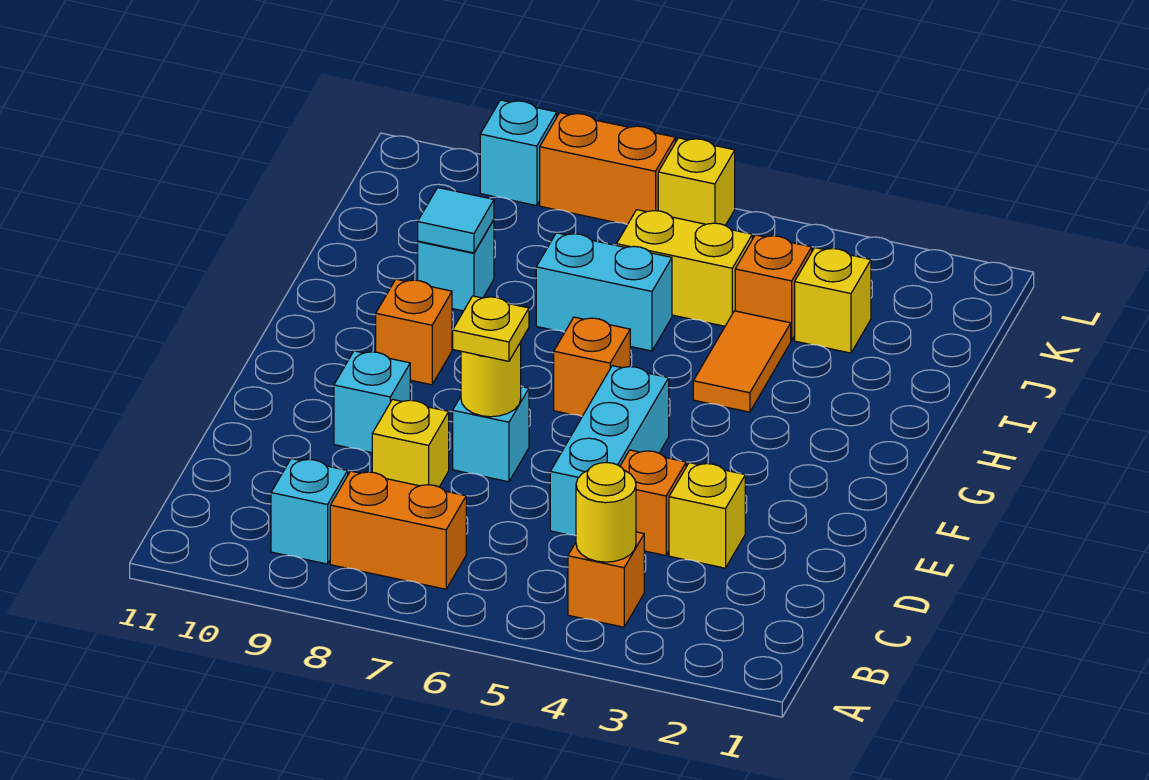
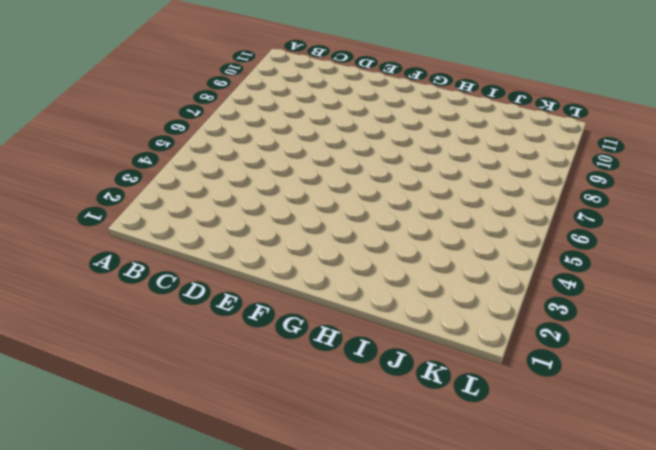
none -> orange brick B4 level 1
none -> orange brick B7:B8 level 1
none -> cyan brick B9 level 1

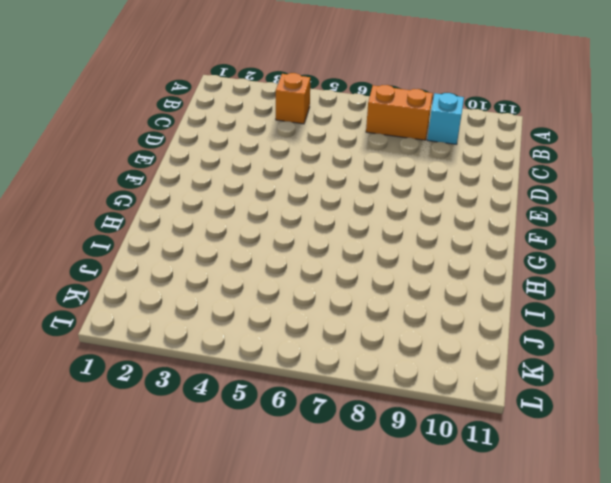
none -> yellow brick D3 level 1
none -> orange brick D4 level 1
none -> cyan brick D5:F5 level 1

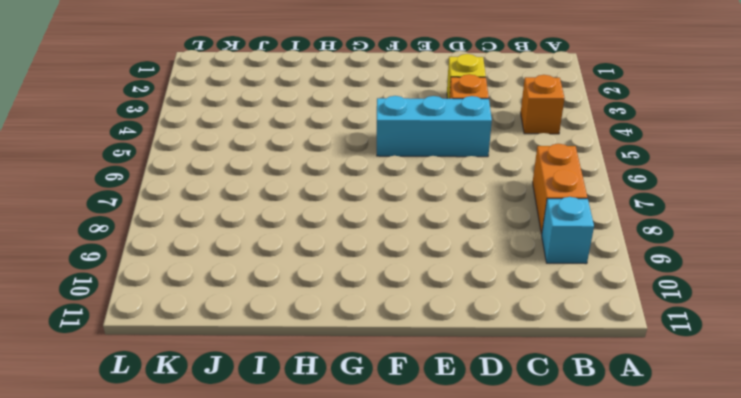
none -> yellow brick D8 level 1
none -> cyan brick E7 level 1
none -> cyan brick E9 level 1

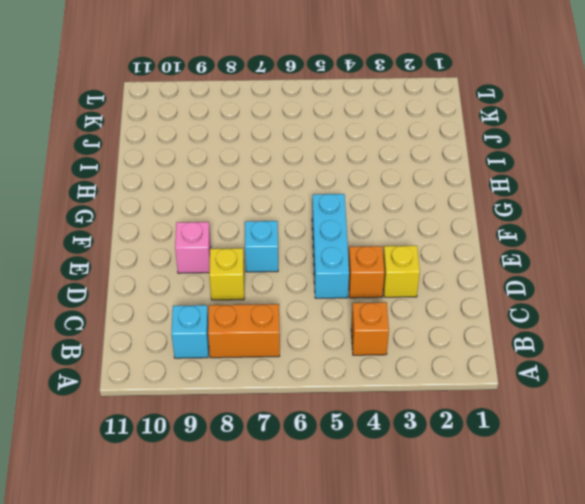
pink brick E9 level 1 -> cyan brick E9 level 1
none -> orange brick G6 level 1
none -> orange brick G9 level 1
none -> orange tile H4:I4 level 1

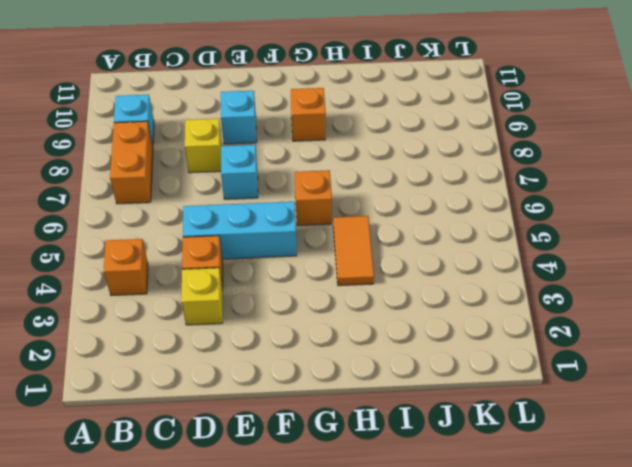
orange tile H4:H5 level 1 -> orange tile H4:I4 level 1
none -> cyan brick I6:I7 level 1
none -> cyan brick I9 level 1
none -> yellow brick J3 level 1

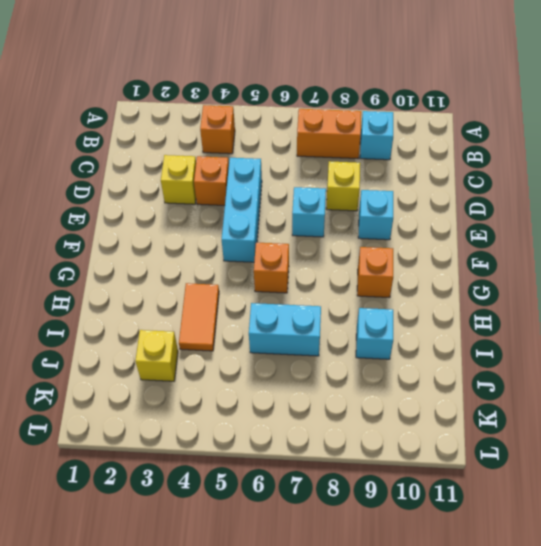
none -> orange brick J4 level 1
none -> yellow brick J5:J6 level 1
none -> yellow brick L6 level 1

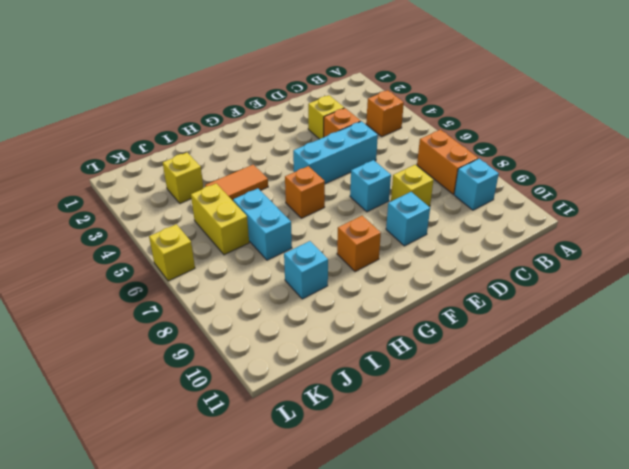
none -> orange brick J4 level 1
none -> orange brick L7:L8 level 1
none -> cyan brick L9 level 1

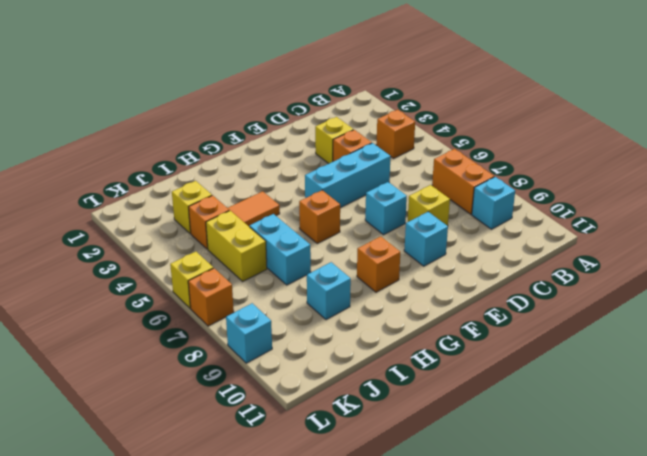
orange brick L7 level 1 -> orange brick L7:L8 level 1
none -> yellow round brick B4 level 2
none -> yellow round brick E7 level 2
none -> cyan tile I9 level 2

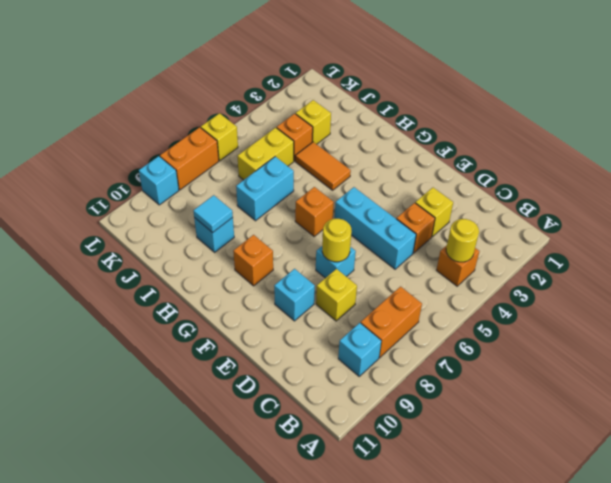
none -> yellow plate E7 level 3

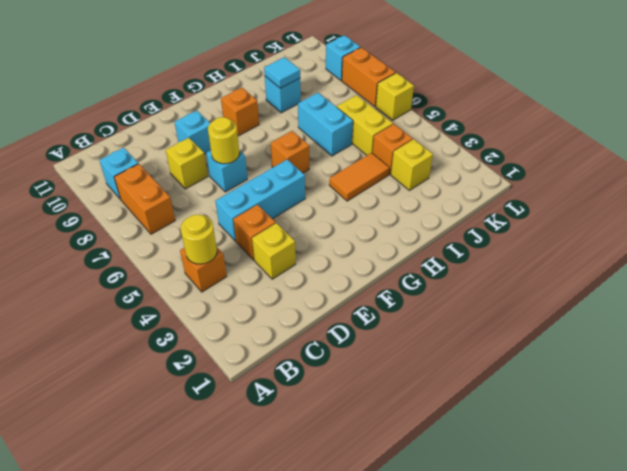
none -> yellow plate E7 level 3

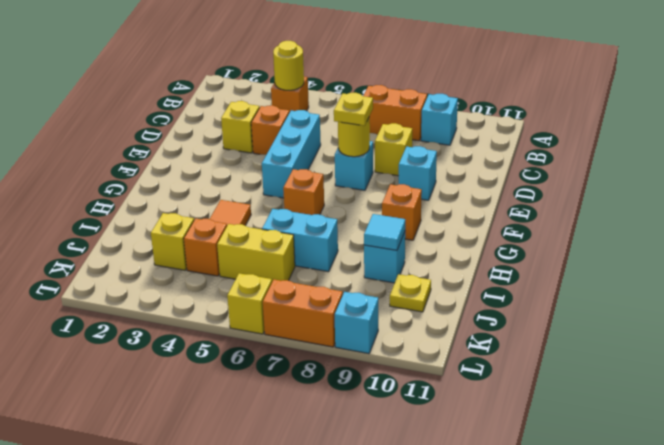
yellow plate J10 level 1 -> none

